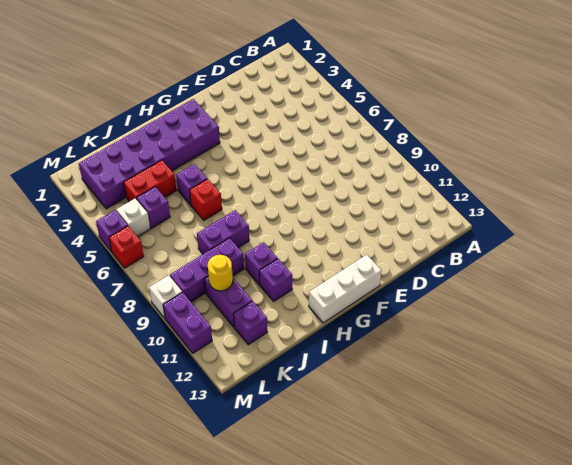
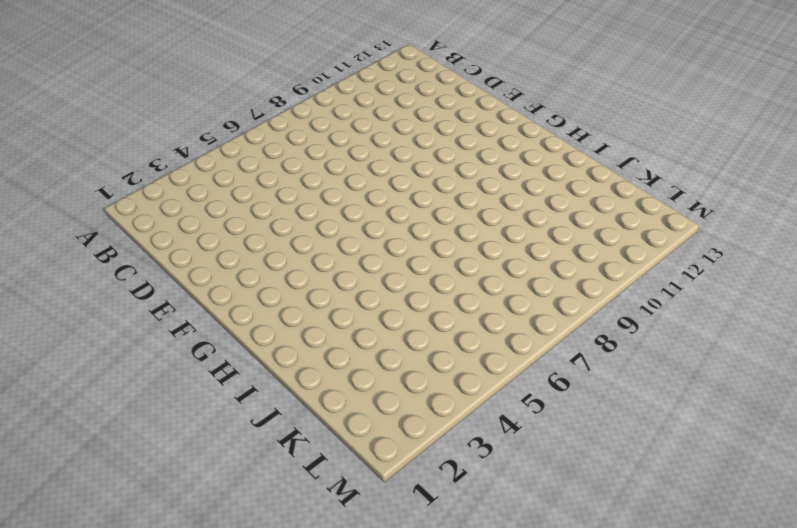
none -> white brick F13:H13 level 1
none -> purple brick G2:L3 level 1
none -> purple brick I5 level 1

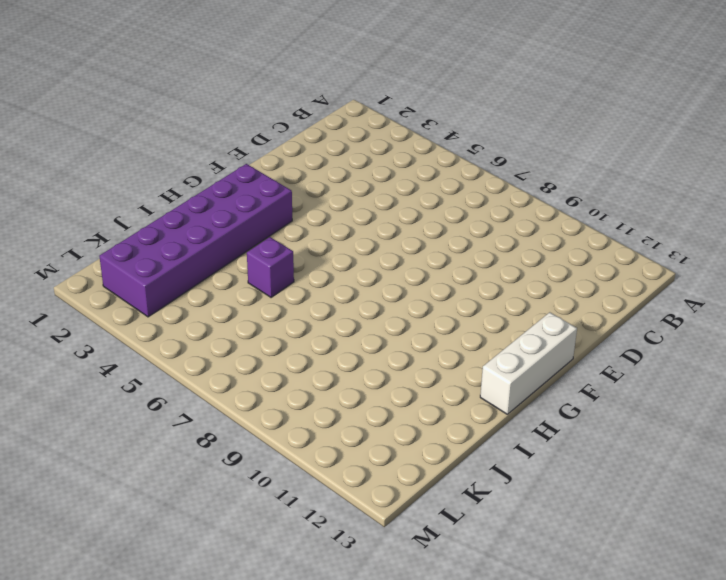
none -> red brick I6 level 1
none -> purple brick I8:J8 level 1
none -> purple brick I10 level 1

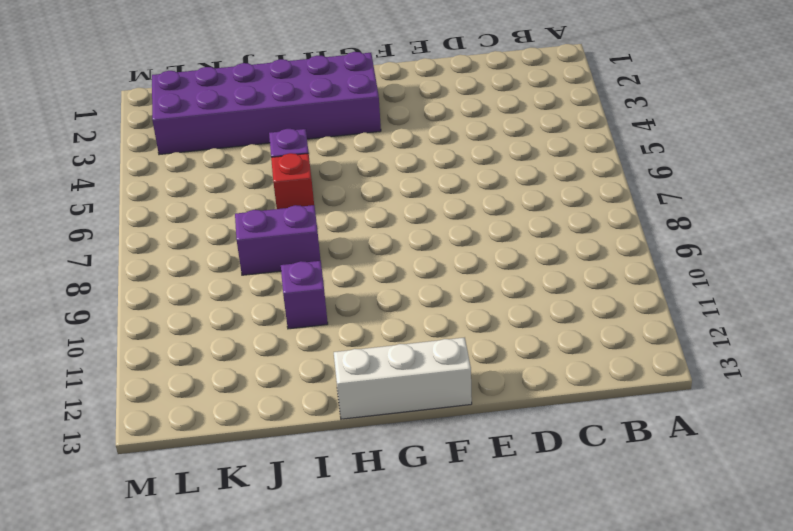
none -> purple brick I11 level 1
none -> red brick J4:K4 level 1
none -> purple brick J9:L9 level 1

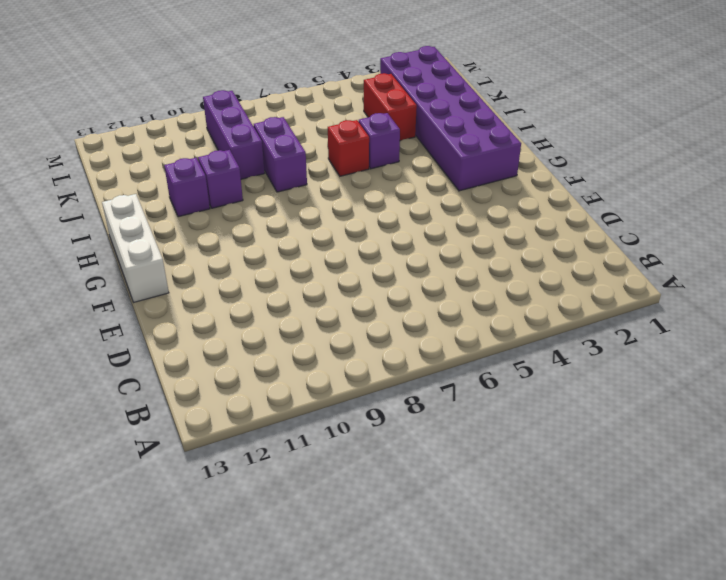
none -> purple brick K5 level 1
none -> purple brick K10:K11 level 1
none -> purple brick K12 level 1

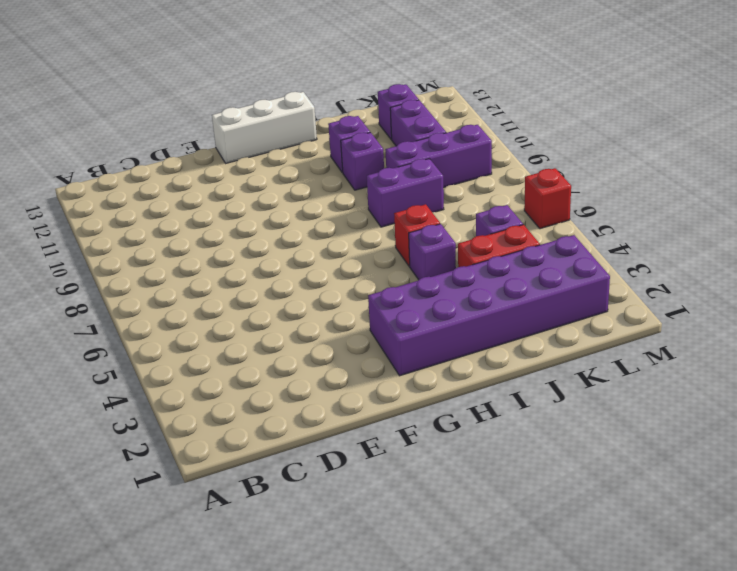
none -> white brick L5 level 1
none -> purple brick M5 level 1
none -> white brick M9 level 1

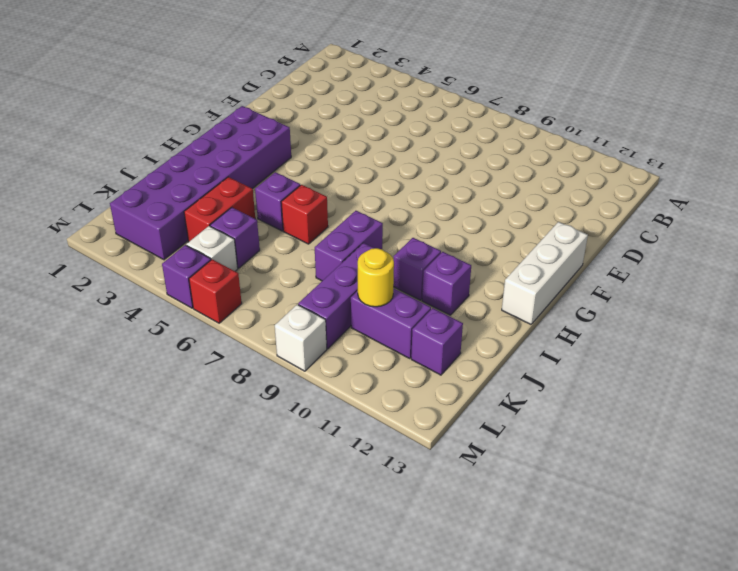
none -> purple brick M10:M11 level 1

